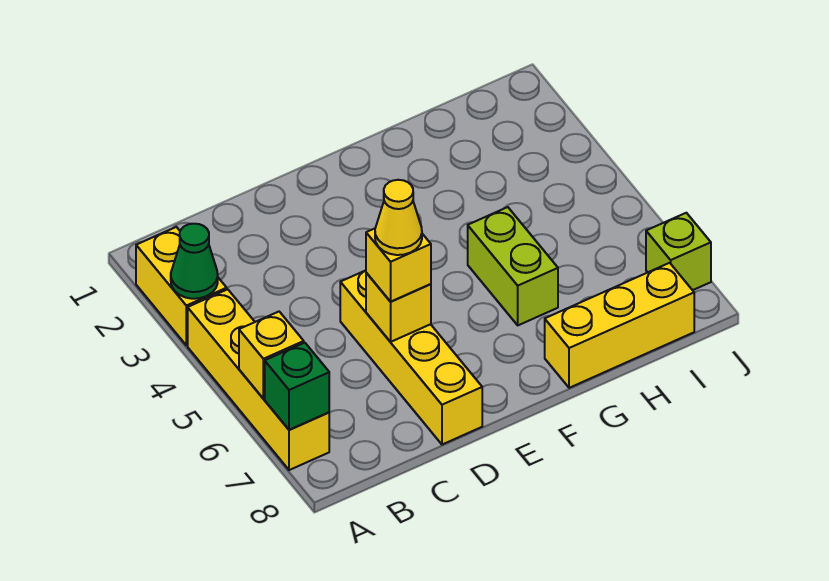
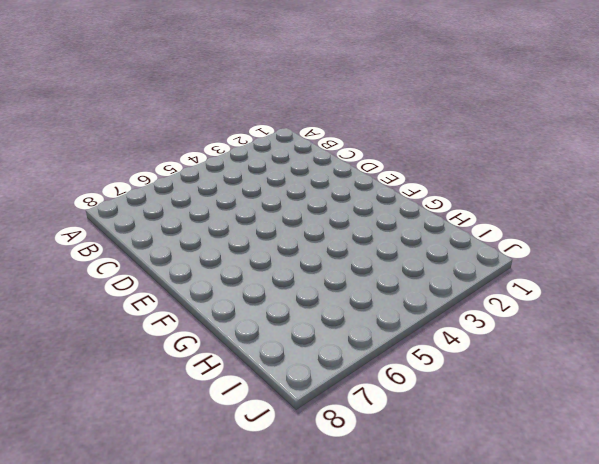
none -> yellow brick A2:A3 level 1
none -> yellow brick A4:A7 level 1
none -> yellow brick D5:D8 level 1

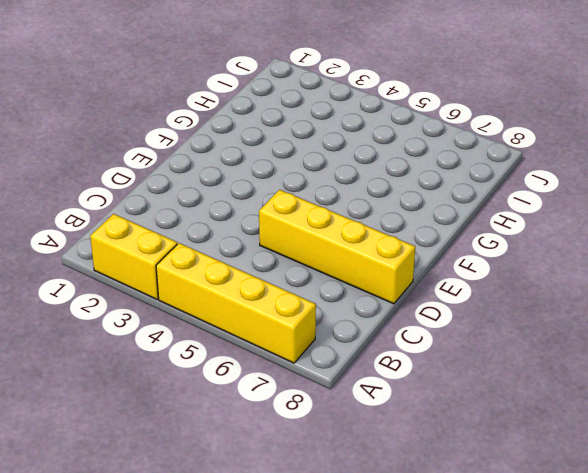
none -> lime brick G5:G6 level 1
none -> yellow brick G8:I8 level 1
none -> lime brick J7 level 1

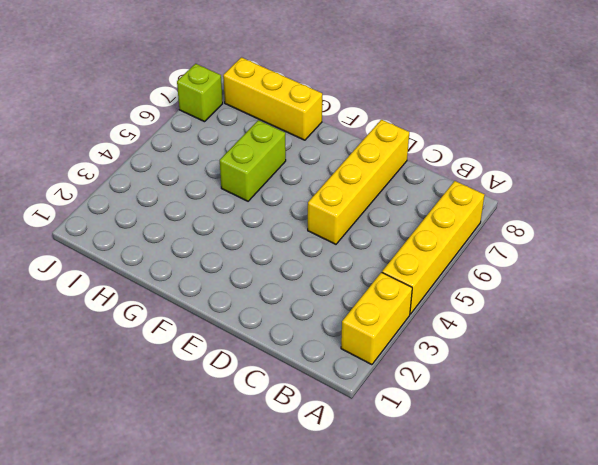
none -> green cone A3 level 2
none -> yellow brick A6 level 2
none -> green brick A7 level 2

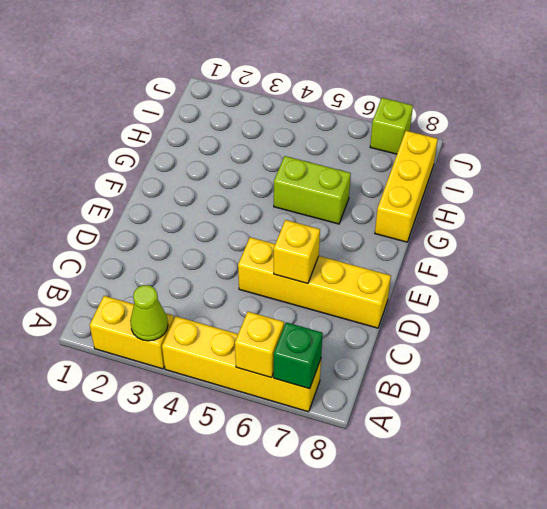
lime cone A3 level 2 -> green cone A3 level 2
none -> yellow brick D6 level 3
none -> yellow cone D6 level 4

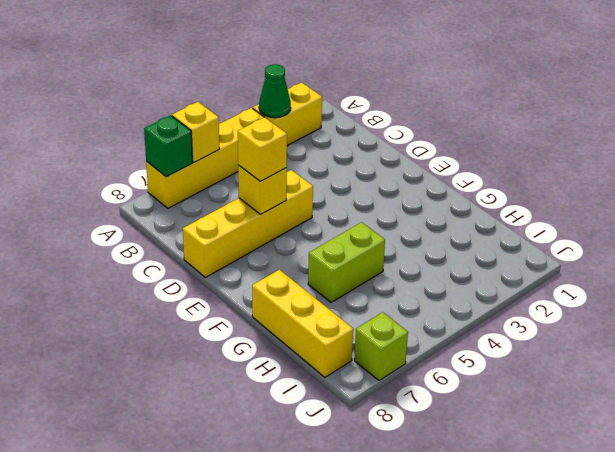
none -> yellow cone D6 level 4

